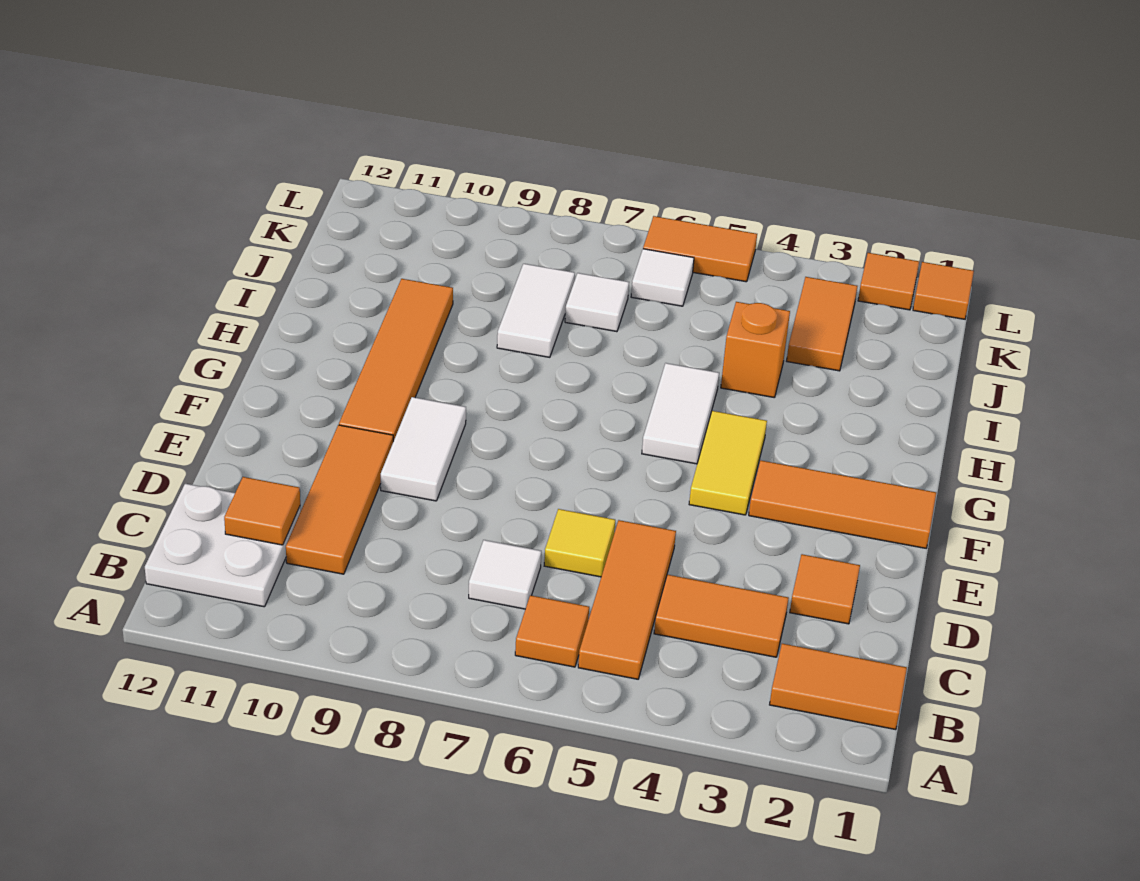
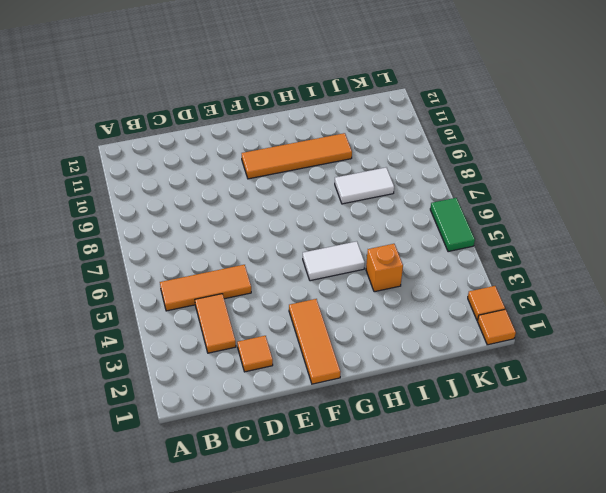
green tile L5:L6 level 1 -> orange tile L5:L6 level 1
none -> orange tile B1:B2 level 1
none -> orange tile B6 level 1
none -> white plate B11:C12 level 1

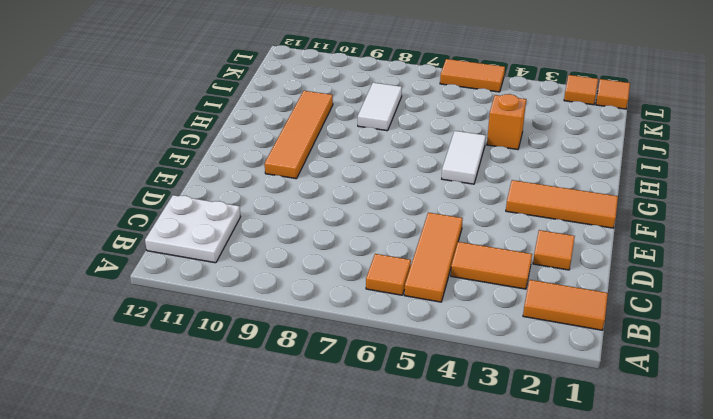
none -> white tile C7 level 1
none -> orange tile C10:E10 level 1
none -> yellow tile D6 level 1

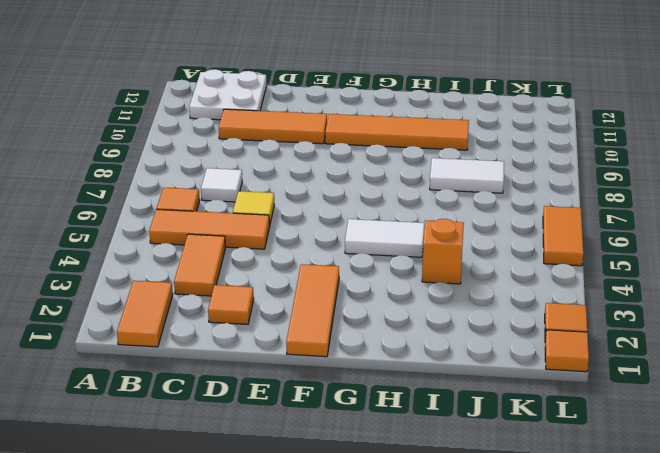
none -> white tile E9:F9 level 1
none -> yellow tile F4:G4 level 1
none -> orange tile J3:K3 level 1

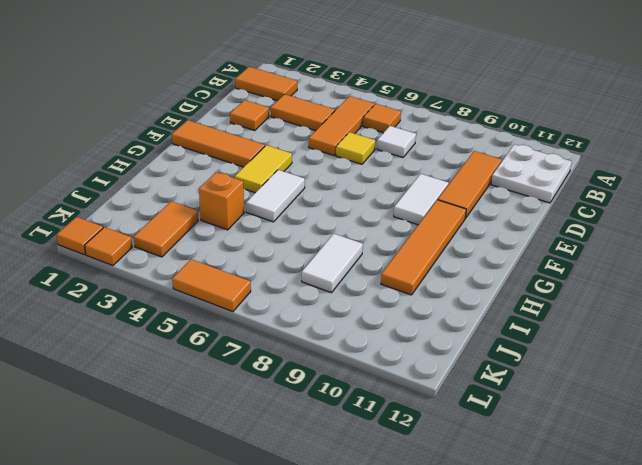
none -> white tile J7 level 1
none -> white tile K6 level 1
none -> orange tile C11 level 2

